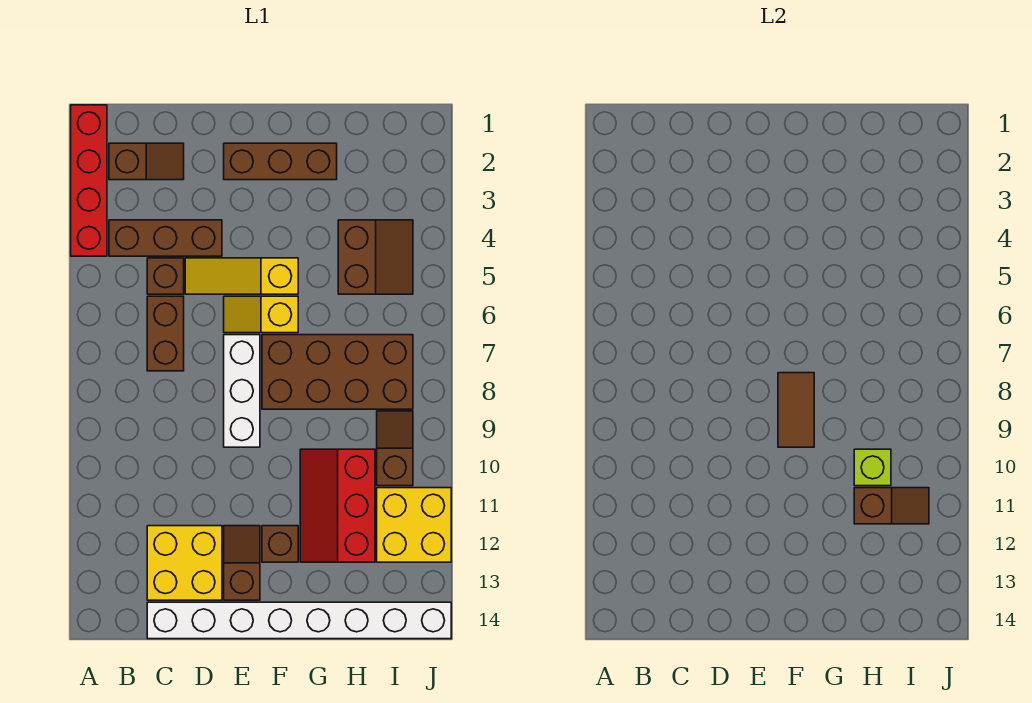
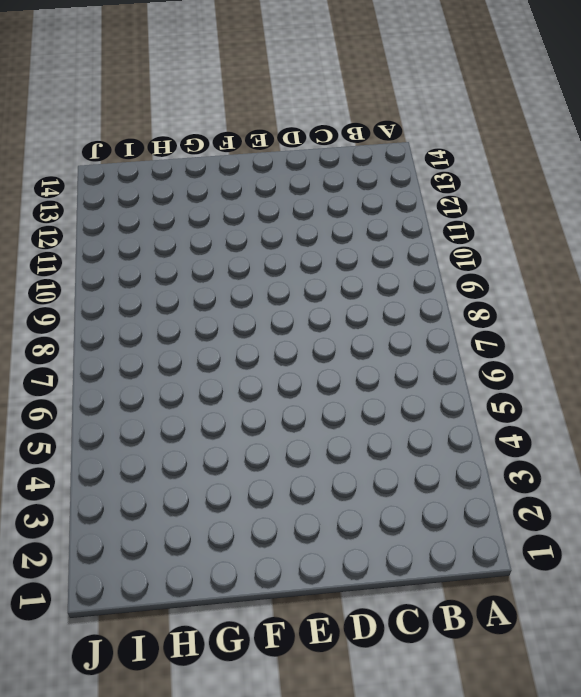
none -> red brick A1:A4 level 1
none -> brown slope B2:C2 level 1 top B
none -> brown brick B4:D4 level 1

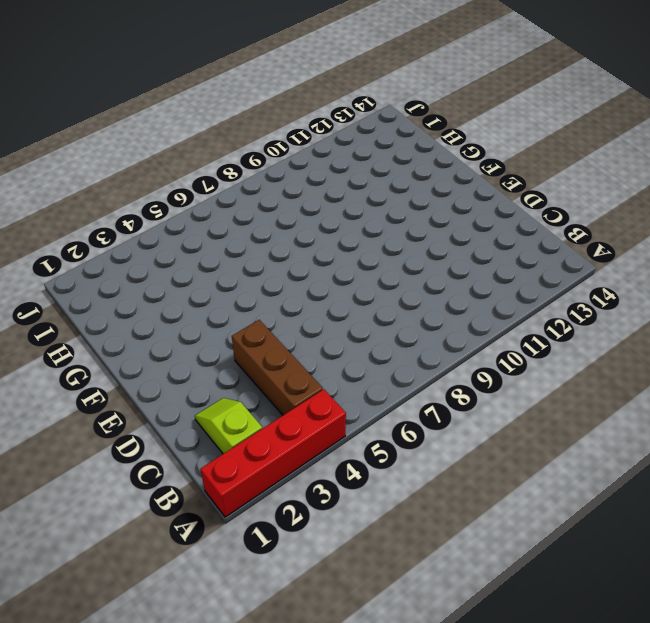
lime slope B2:C2 level 1 top B -> brown slope B2:C2 level 1 top B
none -> brown brick C5 level 1
none -> brown brick C6:C7 level 1
none -> yellow brick C12:D13 level 1

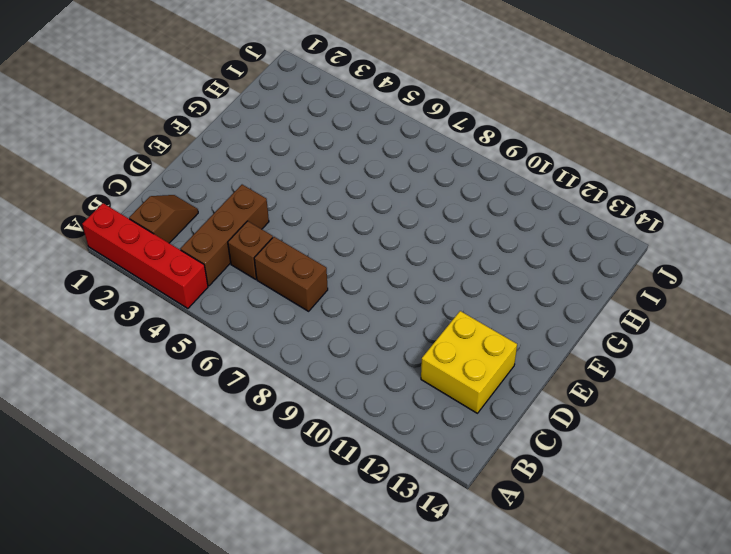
none -> white brick C14:J14 level 1
none -> yellow slope D5:F5 level 1 top F
none -> brown brick E2:G2 level 1

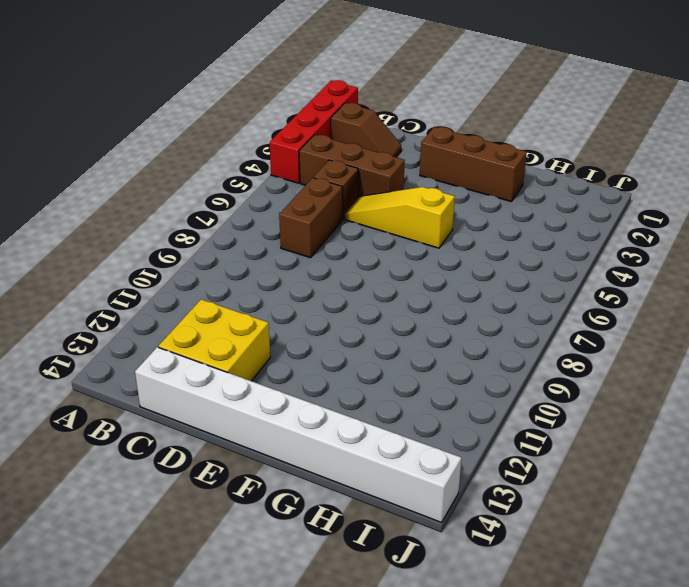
none -> yellow slope E6:F6 level 1 top F
none -> white brick E7:E9 level 1
none -> brown slope E12:E13 level 1 top 13

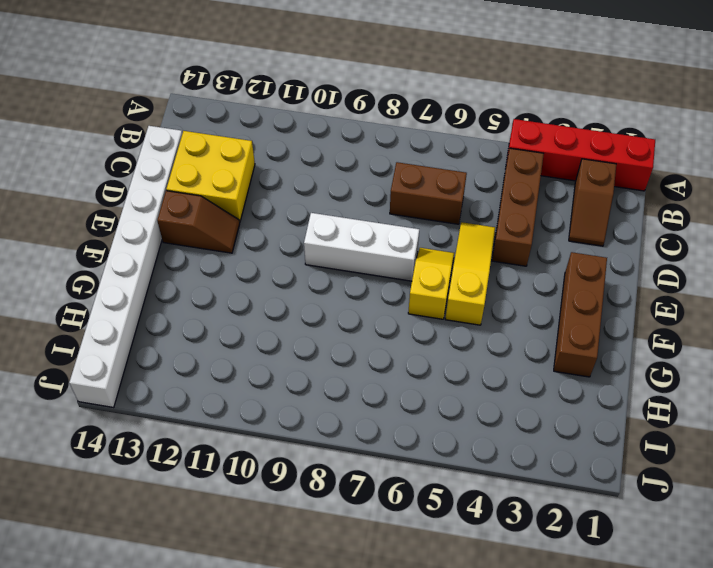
none -> brown brick C5 level 1
none -> brown brick F7:I8 level 1
none -> brown brick F12 level 1

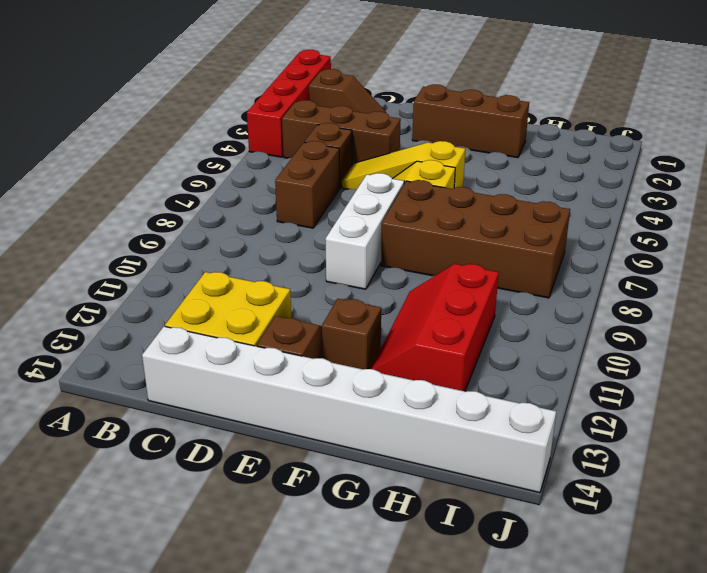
none -> brown slope H4:I5 level 1 top H
none -> brown slope I9:I10 level 1 top 10
none -> yellow brick I11:J12 level 1

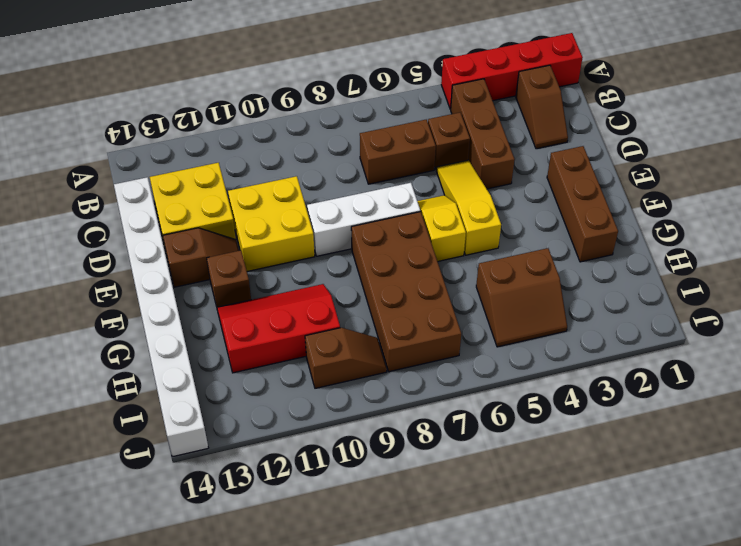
yellow brick D10:E11 level 1 -> yellow brick I11:J12 level 1
none -> brown tile F8:F9 level 2
none -> lime brick H10 level 2
none -> brown slope H11:I11 level 2 top H

